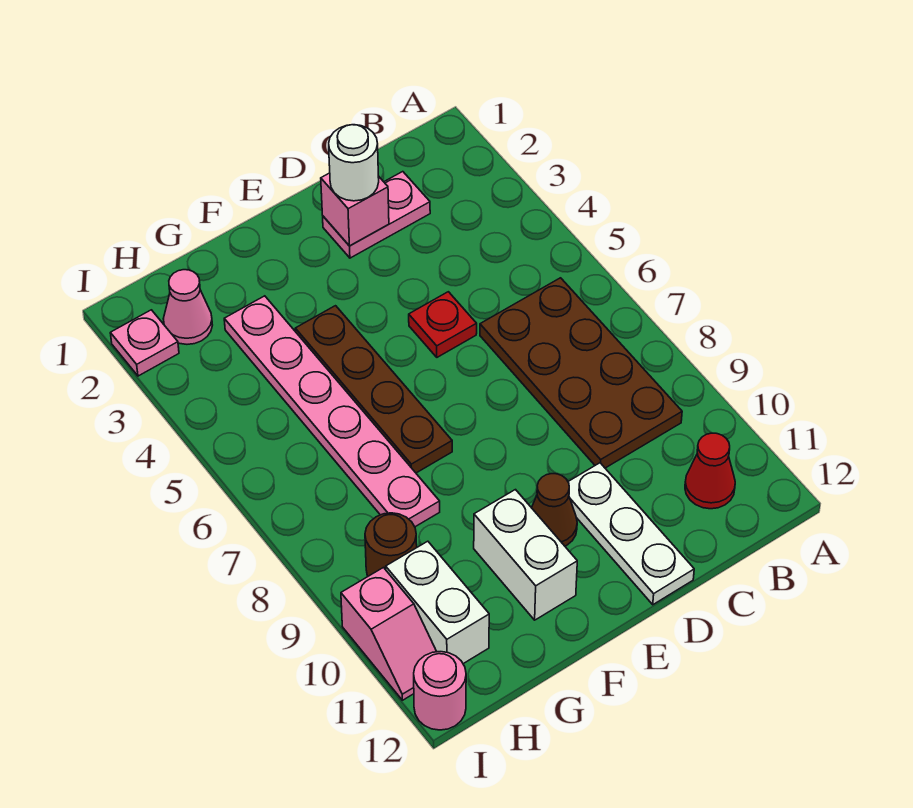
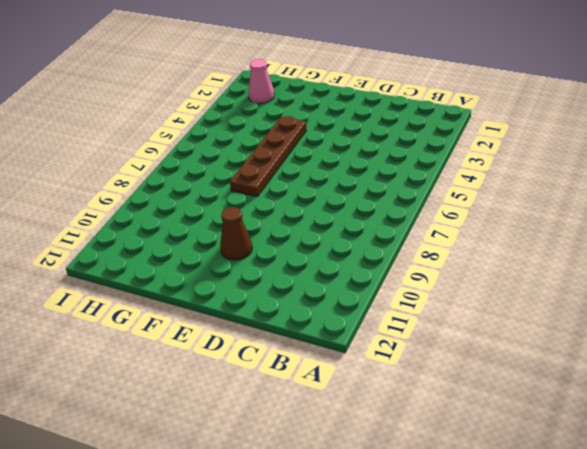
none -> brown plate B6:C9 level 1
none -> red cone B11 level 1
none -> pink plate C2:D2 level 1

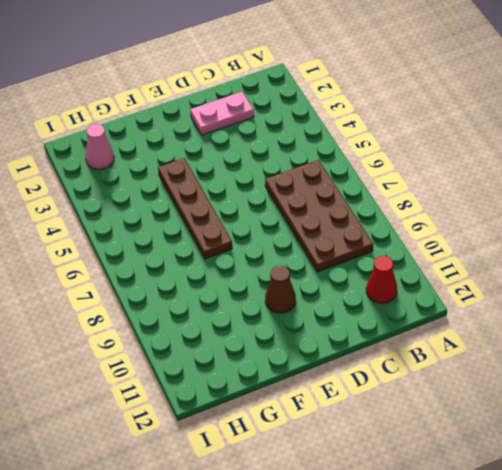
none -> red plate D5 level 1
none -> white plate D10:D12 level 1
none -> white brick F10:F11 level 1

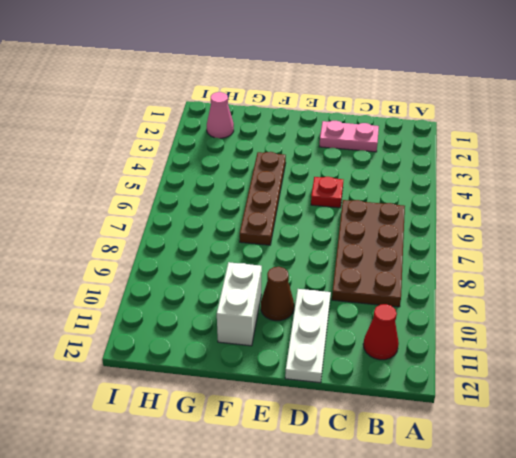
none -> pink plate G3:G8 level 1
none -> brown round brick H9 level 1
none -> white brick H10:H11 level 1

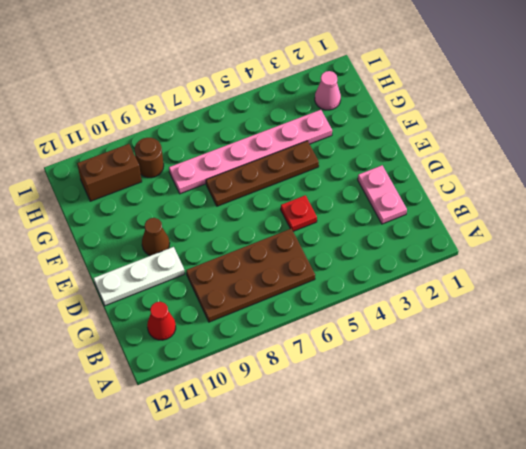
brown brick H10:H11 level 1 -> white brick H10:H11 level 1
none -> white brick F10:F11 level 1
none -> pink plate I2 level 1
none -> pink slope I10:I11 level 1 top 10

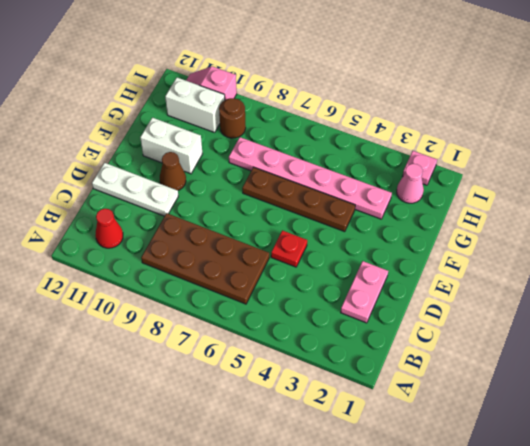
none -> pink round brick I12 level 1
none -> pink brick D2 level 2
none -> white round brick D2 level 3

